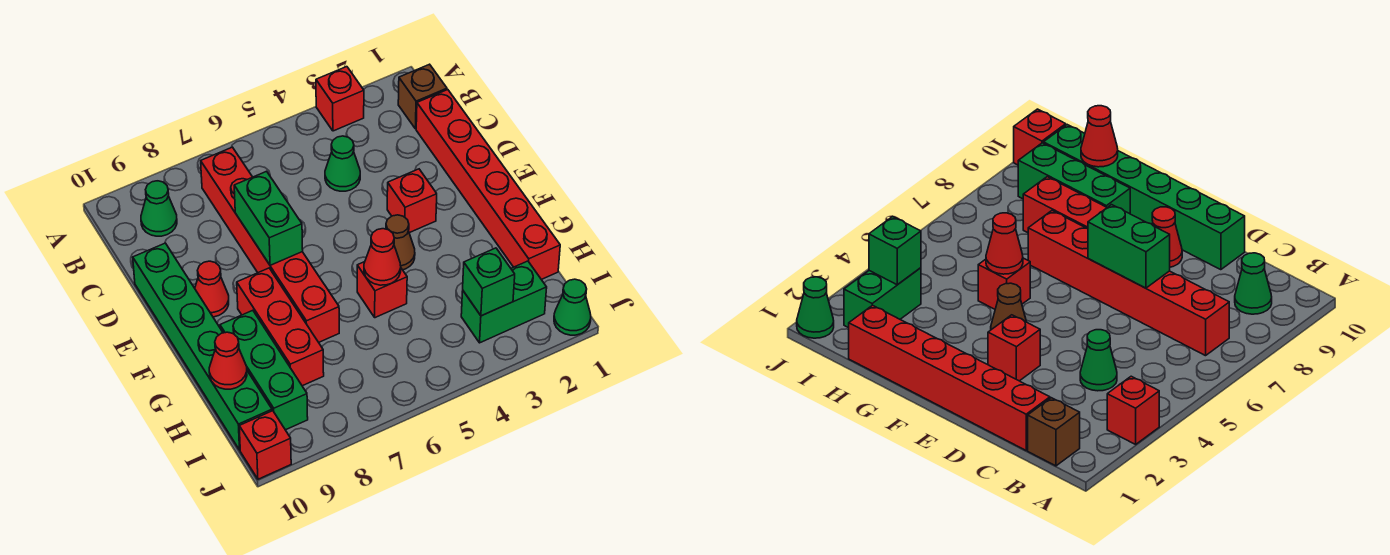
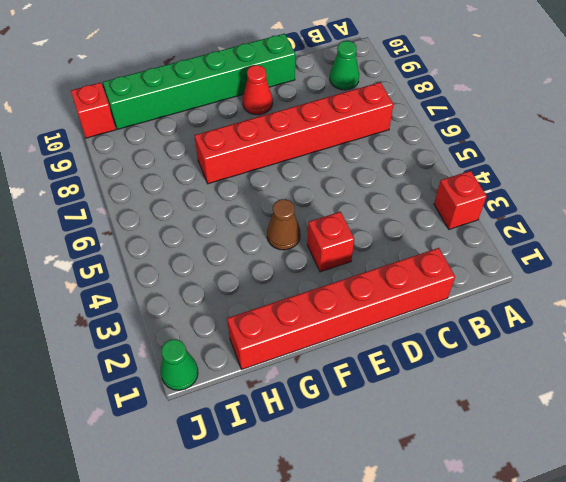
none -> brown brick B1 level 1
none -> green cone C4 level 1
none -> red brick F8:H8 level 1

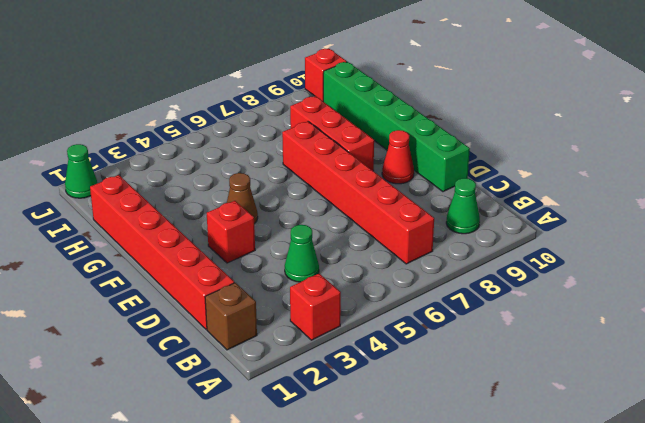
none -> red brick G5 level 1
none -> green brick G9:I9 level 1
none -> green brick I2:I3 level 1

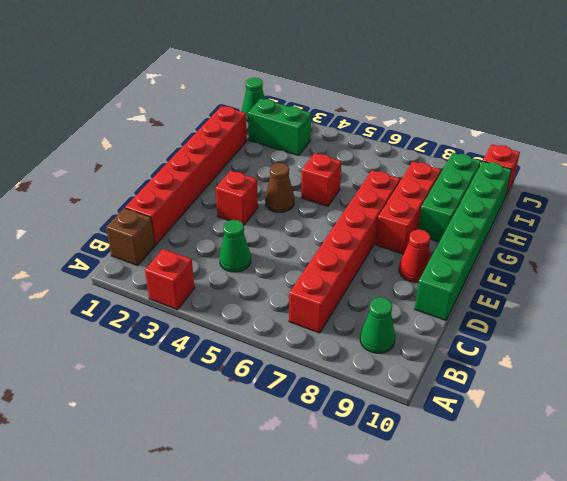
none -> green brick D7:E7 level 2
none -> red cone G5 level 2
none -> red cone H10 level 2

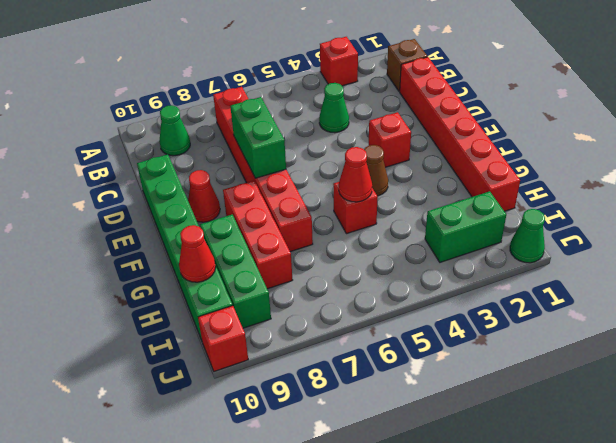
none -> green brick I3 level 2

